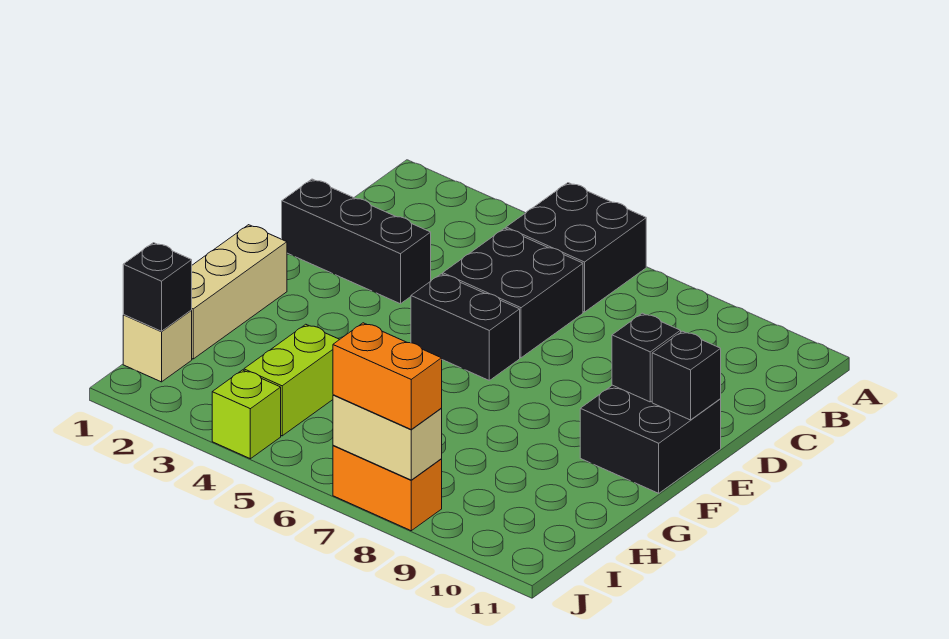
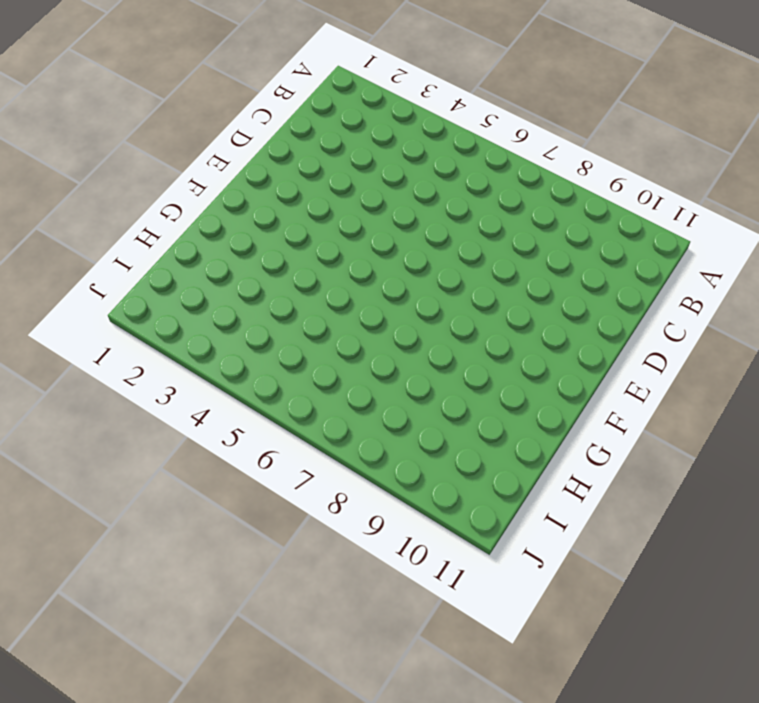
none -> black brick A5:B6 level 1
none -> black brick C5:D6 level 1
none -> black brick D1:D3 level 1

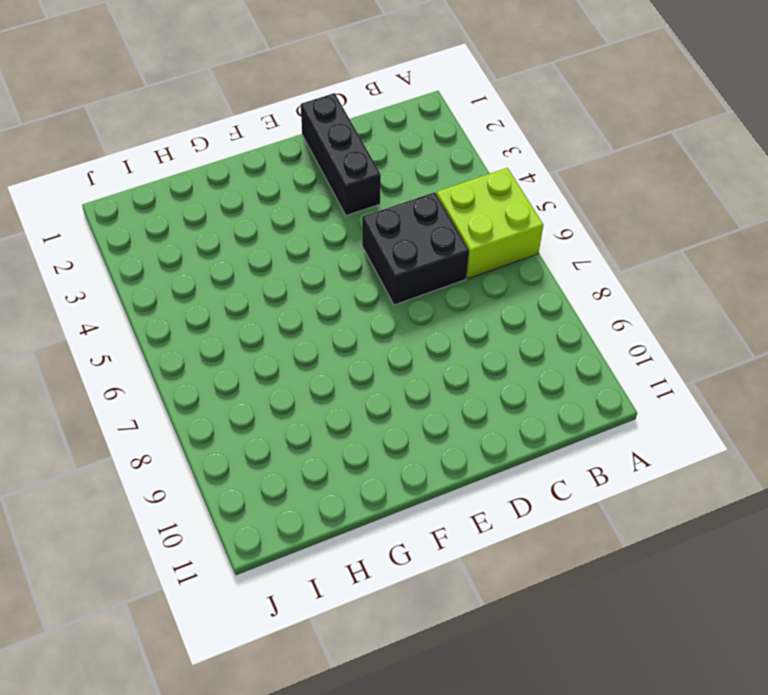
lime brick A5:B6 level 1 -> black brick A5:B6 level 1
none -> black brick E5:E6 level 1
none -> black brick E10:F11 level 1
none -> tan brick F1:H1 level 1

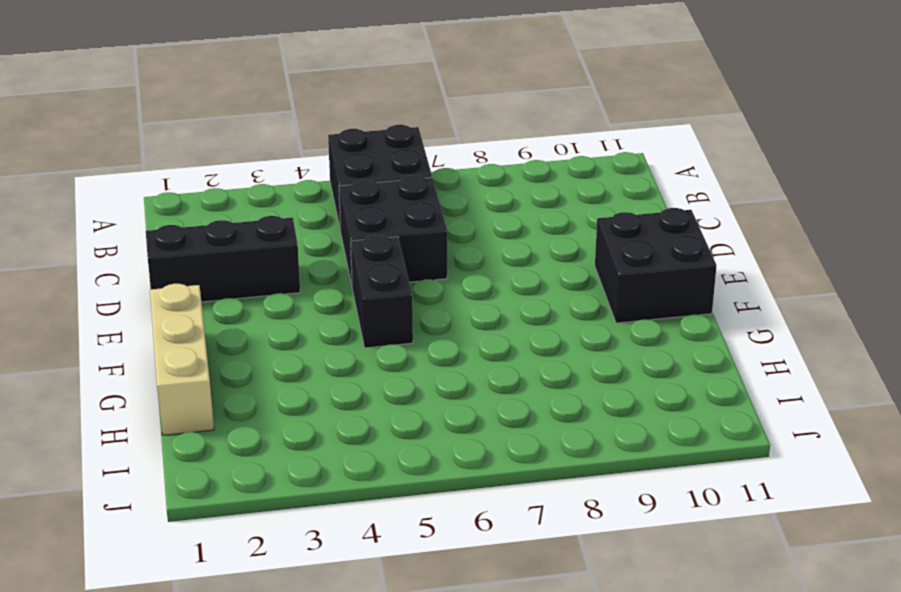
black brick E5:F5 level 1 -> black brick E5:E6 level 1
none -> lime brick H4:I4 level 1
none -> tan brick I1 level 1
none -> lime brick J4 level 1

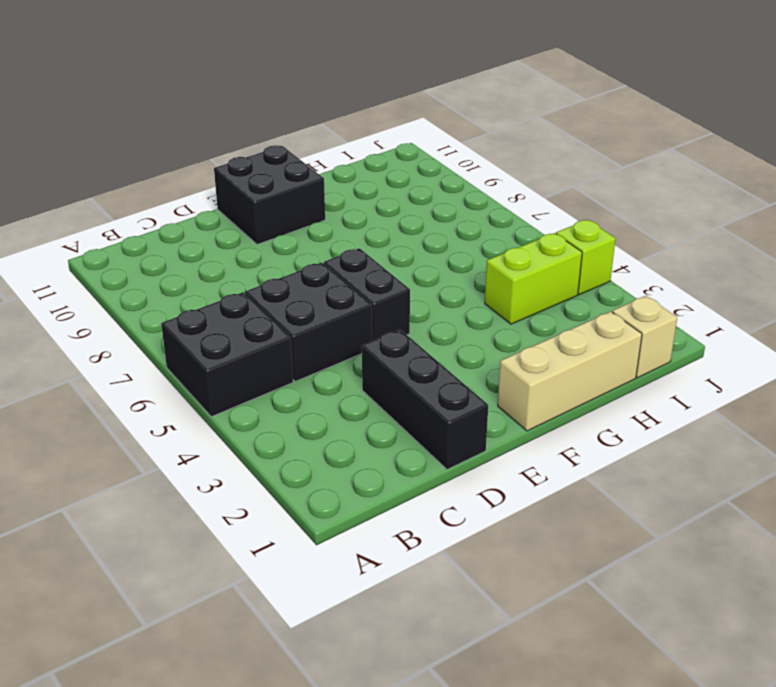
none -> orange brick J7:J8 level 1
none -> black brick E10 level 2
none -> black brick E11 level 2

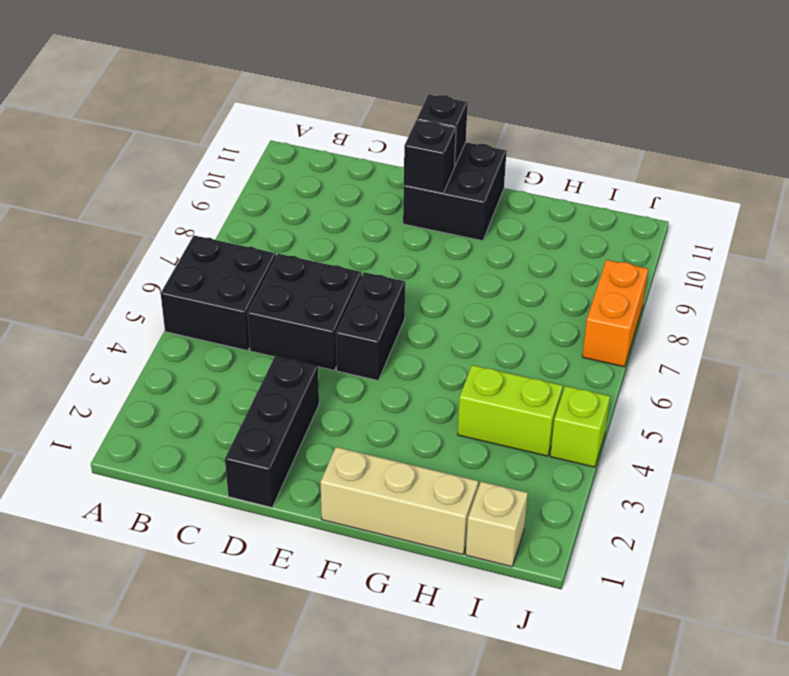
none -> black brick I1 level 2
none -> tan brick J7:J8 level 2
none -> orange brick J7:J8 level 3

